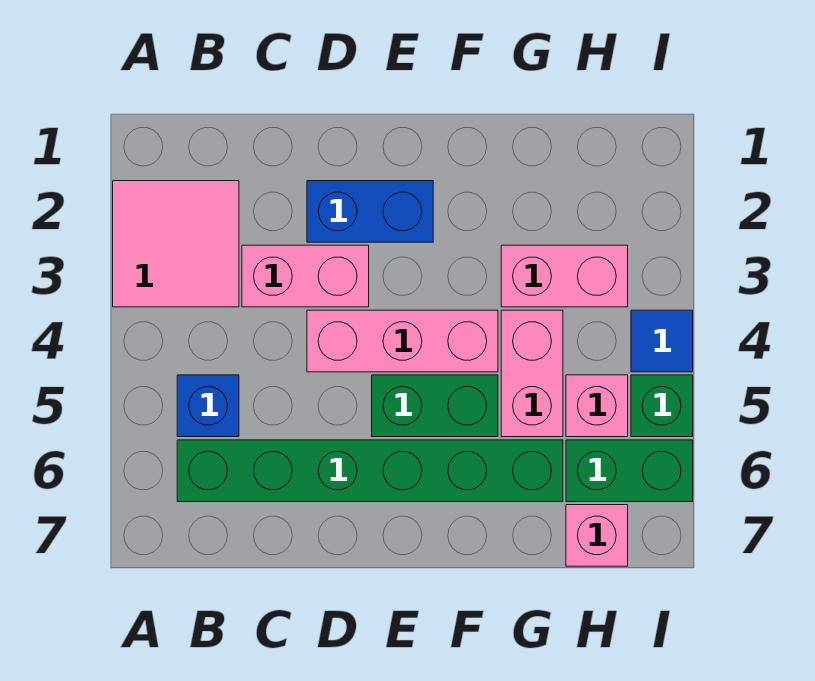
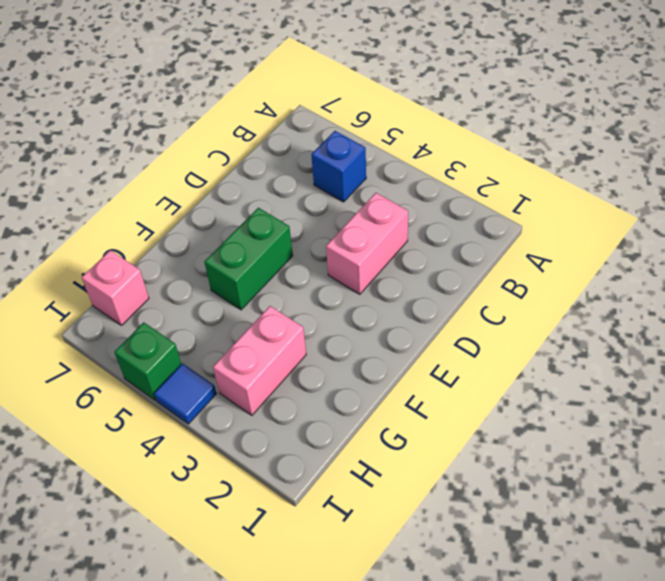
none -> pink tile A2:B3 level 1
none -> green brick B6:G6 level 1
none -> blue brick D2:E2 level 1

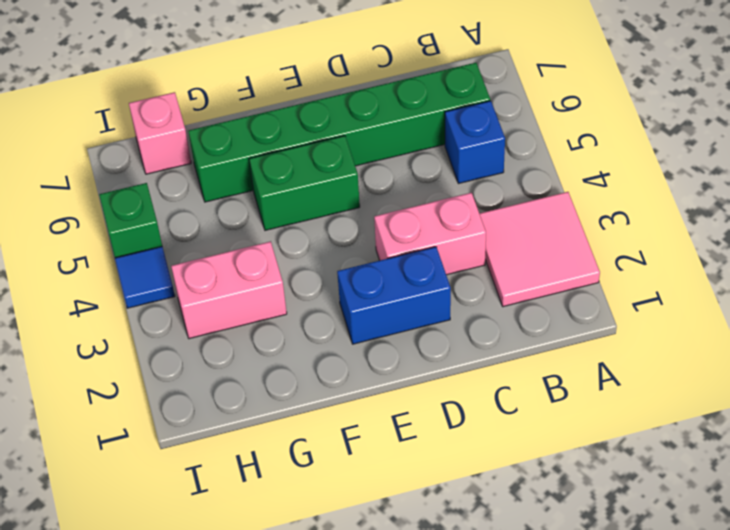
none -> pink brick D4:F4 level 1
none -> pink brick G4:G5 level 1
none -> pink brick H5 level 1

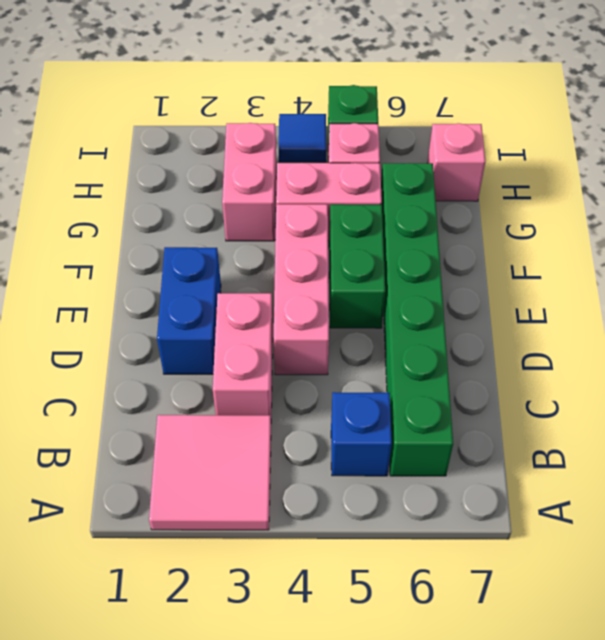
none -> green brick H6:I6 level 1

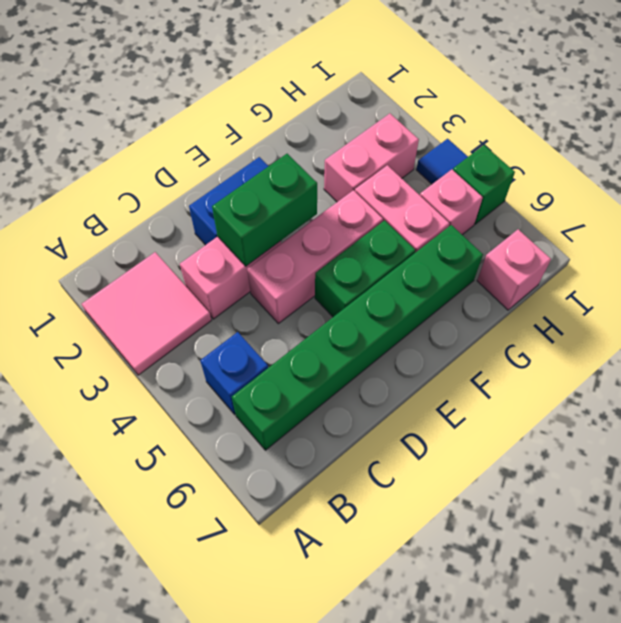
green brick D3:E3 level 2 -> green brick H6:I6 level 1

